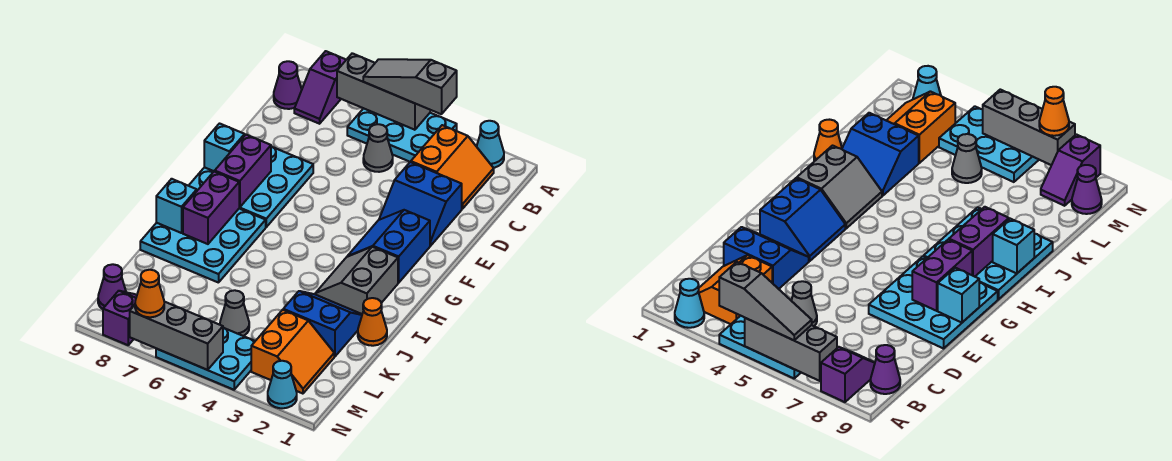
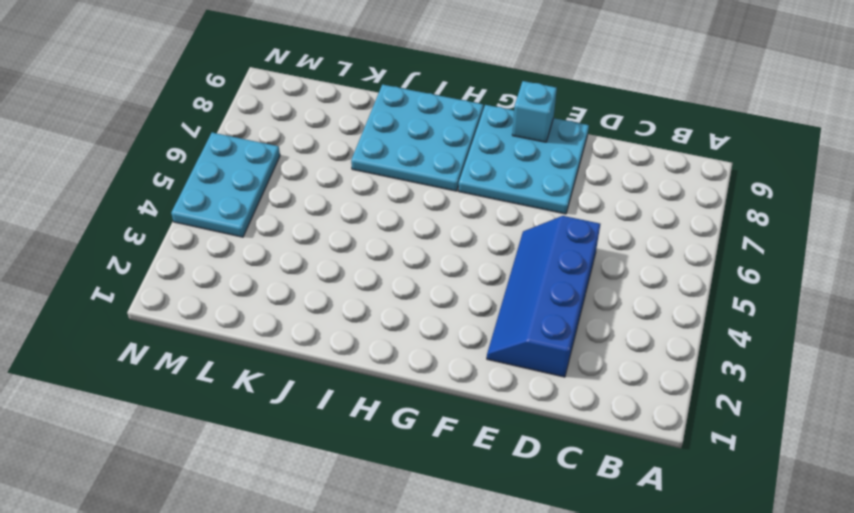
blue slope D2:E5 level 1 top D -> blue slope D2:E3 level 1 top D
none -> cyan cone A2 level 1
none -> cyan plate A4:B6 level 1
none -> purple slope A8:B8 level 1 top A

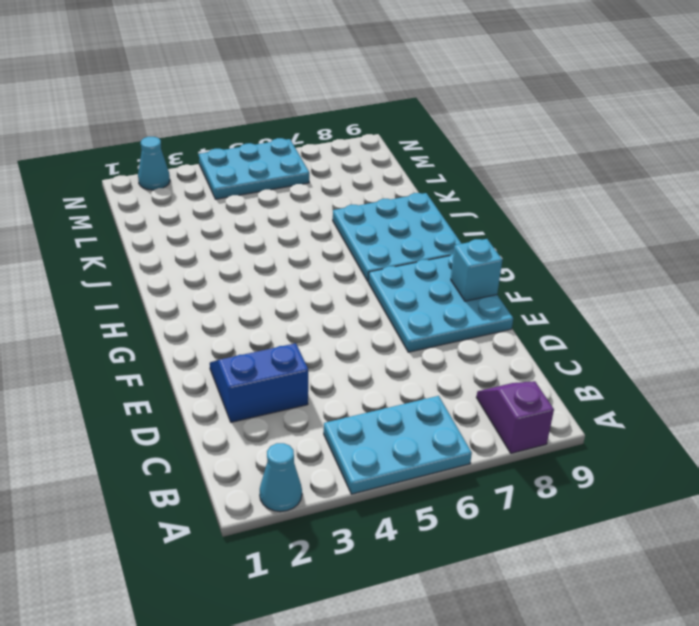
none -> orange slope B2:C3 level 1 top 3
none -> purple cone B9 level 1
none -> grey cone C5 level 1

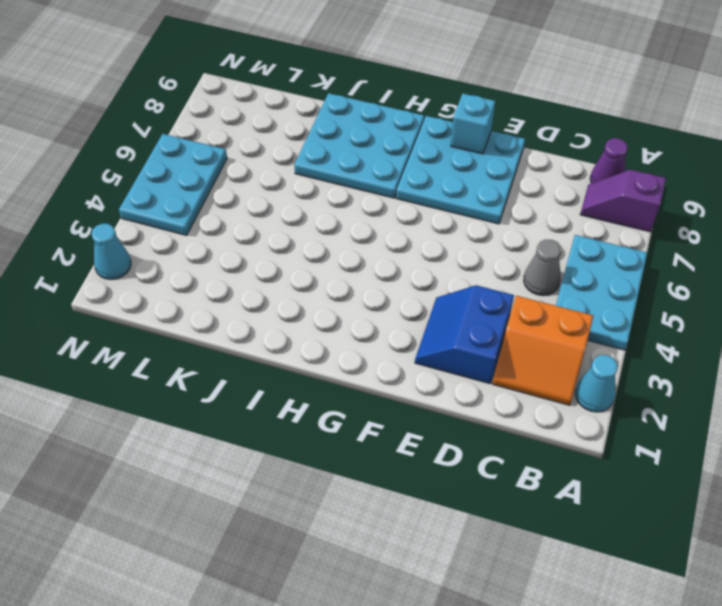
none -> blue slope F2:G3 level 1 top 2
none -> grey slope H2:I3 level 1 top 2
none -> orange cone J1 level 1

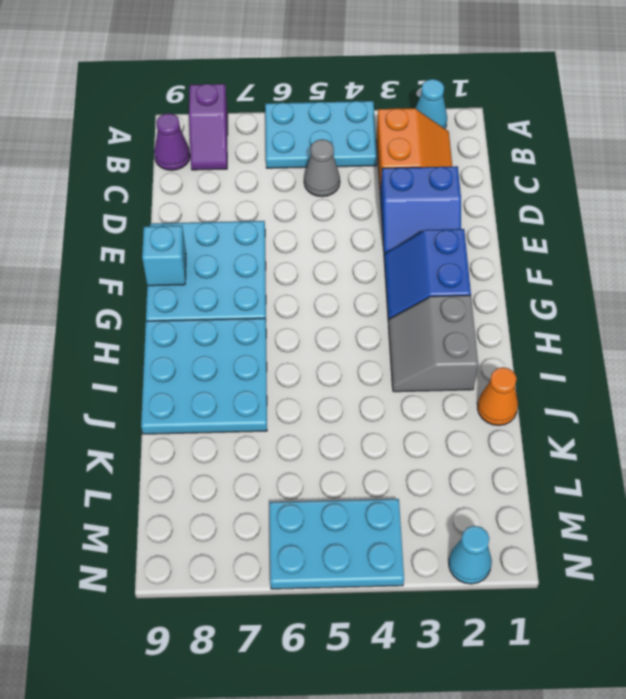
none -> blue slope J2:K3 level 1 top K
none -> orange slope L2:M3 level 1 top 3
none -> grey cone L5 level 1

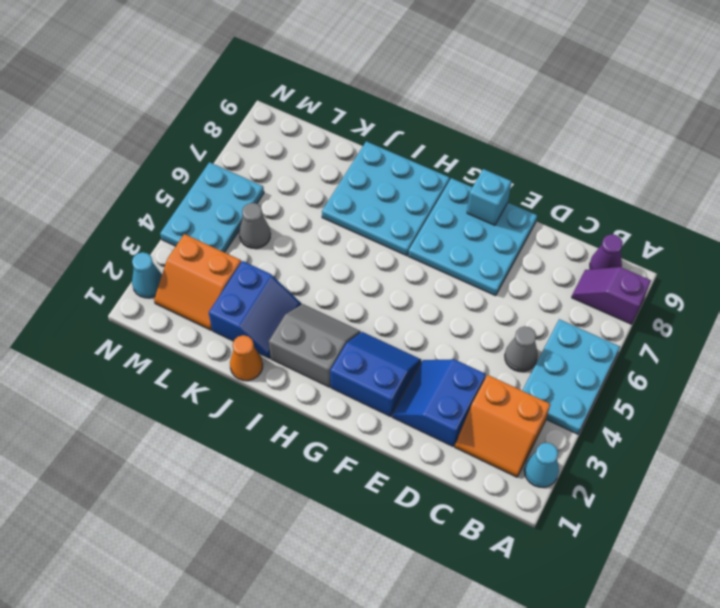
none -> purple slope M8:N8 level 1 top N
none -> purple cone M9 level 1
none -> grey brick A5:A7 level 2

